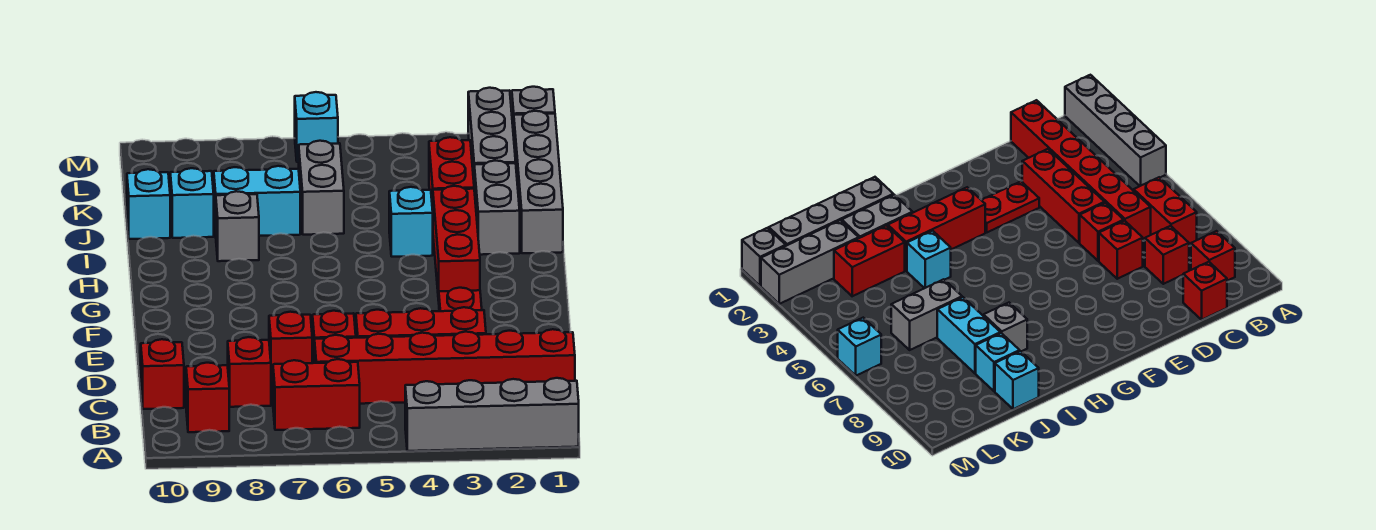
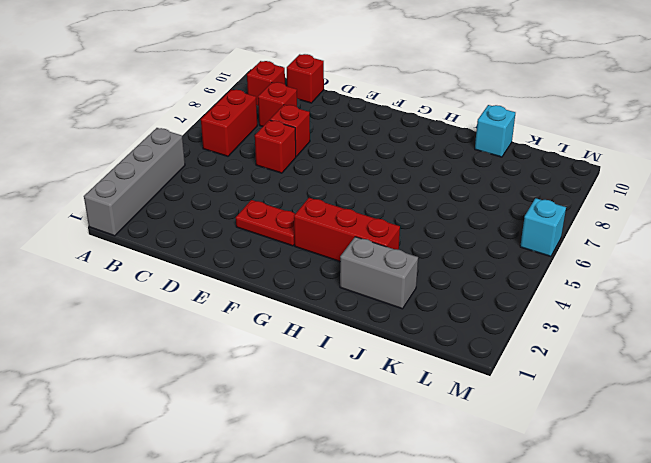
none -> red brick C1:C6 level 1
none -> red brick D3:D5 level 1
none -> grey brick I1:L1 level 1

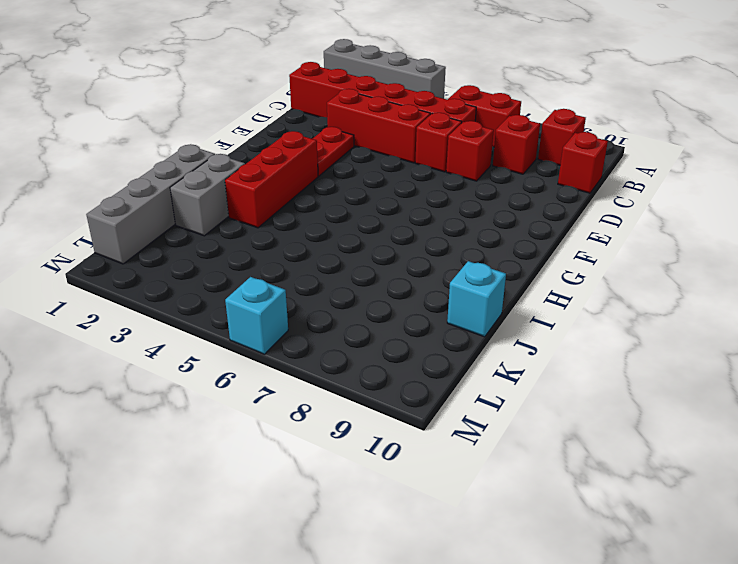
none -> cyan brick I4 level 1
none -> grey brick I8 level 1
none -> red brick J3:K3 level 1

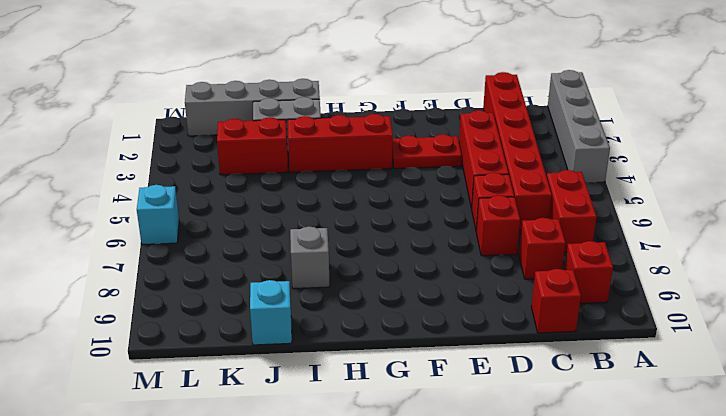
none -> cyan brick I4 level 1
none -> grey brick J6:K6 level 1
none -> cyan brick J7:J8 level 1

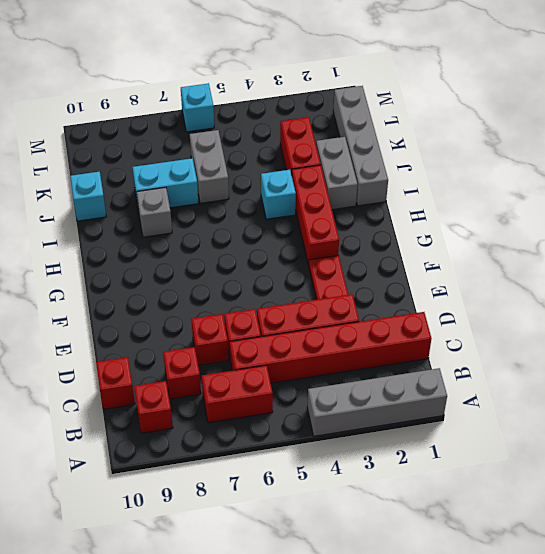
none -> cyan brick J9 level 1
none -> grey brick K2:M2 level 1
none -> grey brick M1 level 1

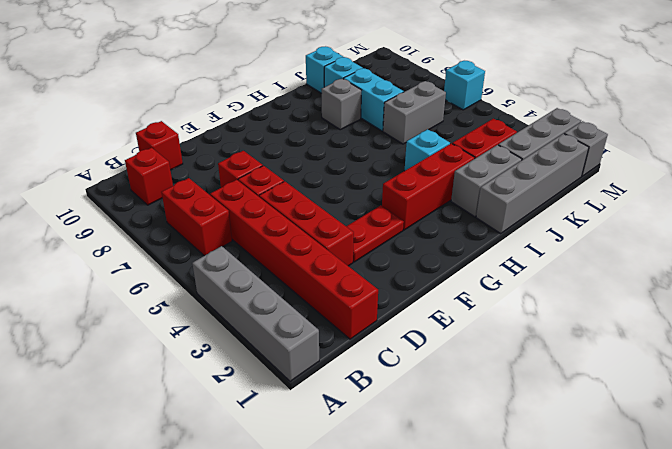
none -> red brick C8 level 1

